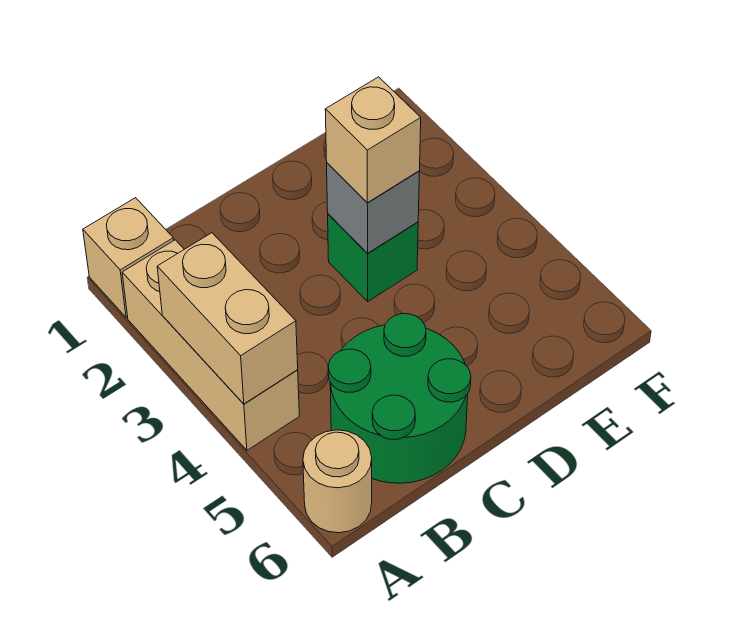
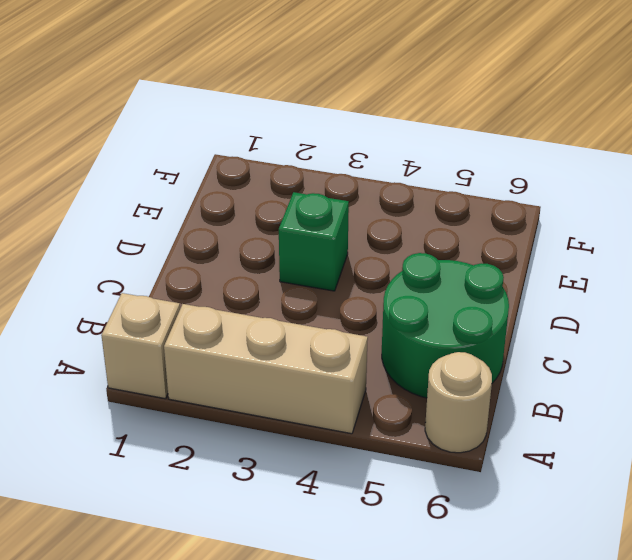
none -> tan brick A3:A4 level 2
none -> grey brick D3 level 2

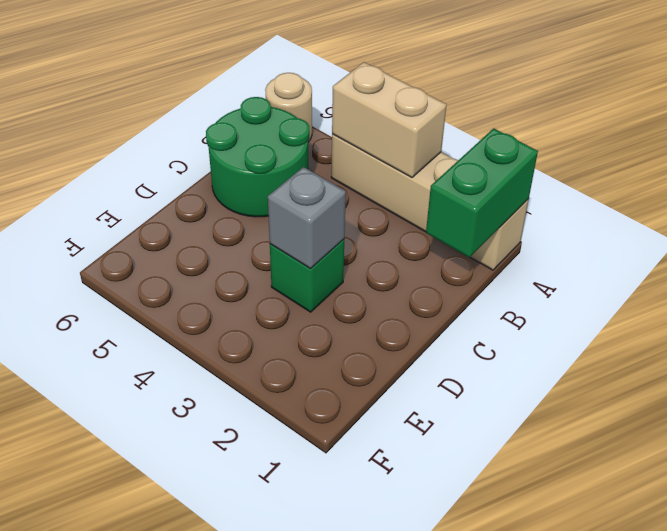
green brick A1:B1 level 2 -> none
none -> tan brick D3 level 3

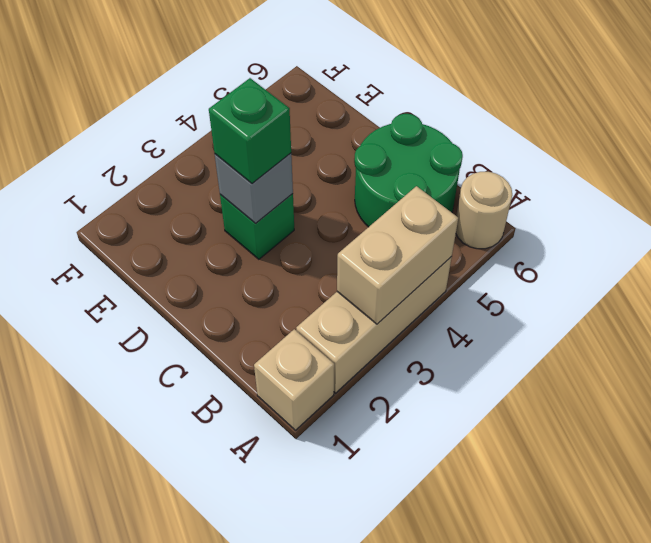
green brick D3 level 3 -> tan brick D3 level 3

